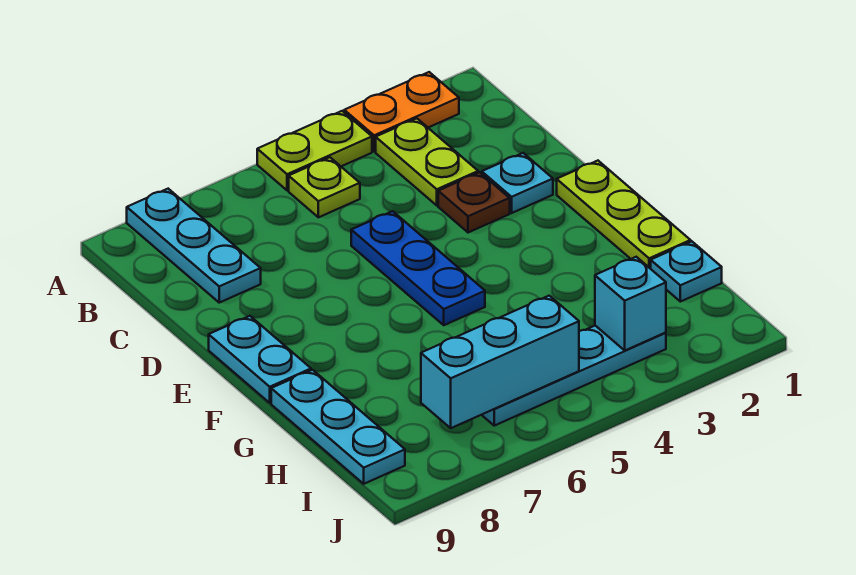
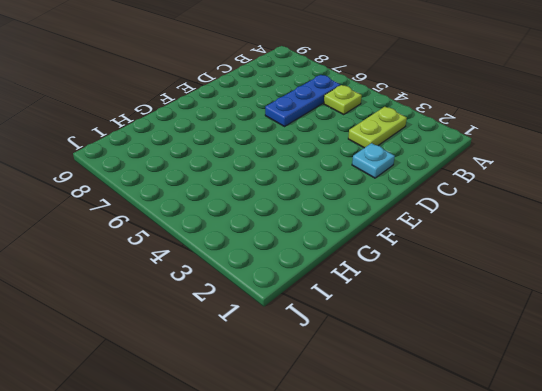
blue plate B6:D6 level 1 -> blue plate D5:F5 level 1
none -> orange plate A2:A3 level 1
none -> lime plate A4:A5 level 1
none -> cyan plate A8:C8 level 1

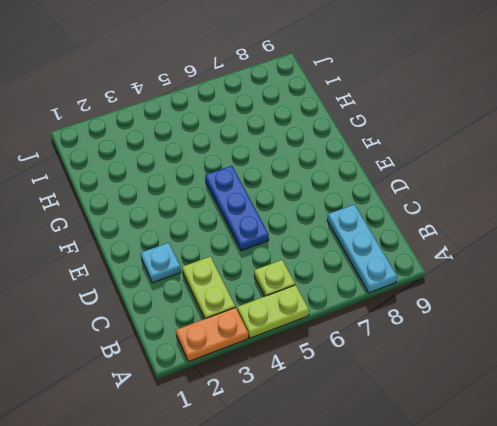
none -> brown plate D3 level 1
none -> lime plate E1:G1 level 1
none -> cyan plate E9:F9 level 1

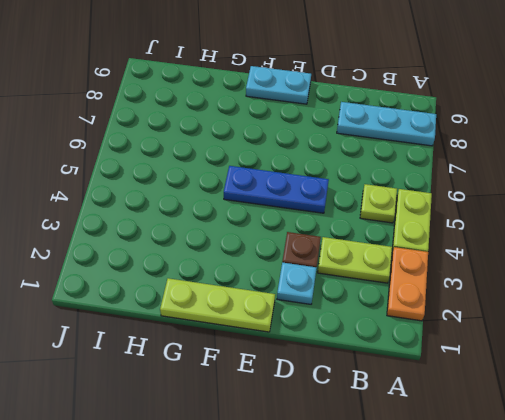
none -> cyan plate G9:I9 level 1
none -> cyan plate H1 level 1
none -> cyan plate I3:I6 level 1

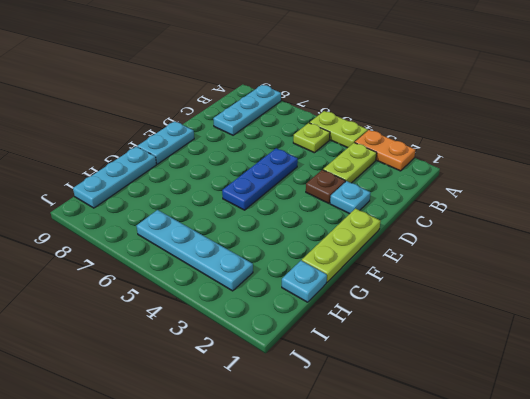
none -> cyan brick I3 level 2
none -> cyan brick I5:I7 level 2

